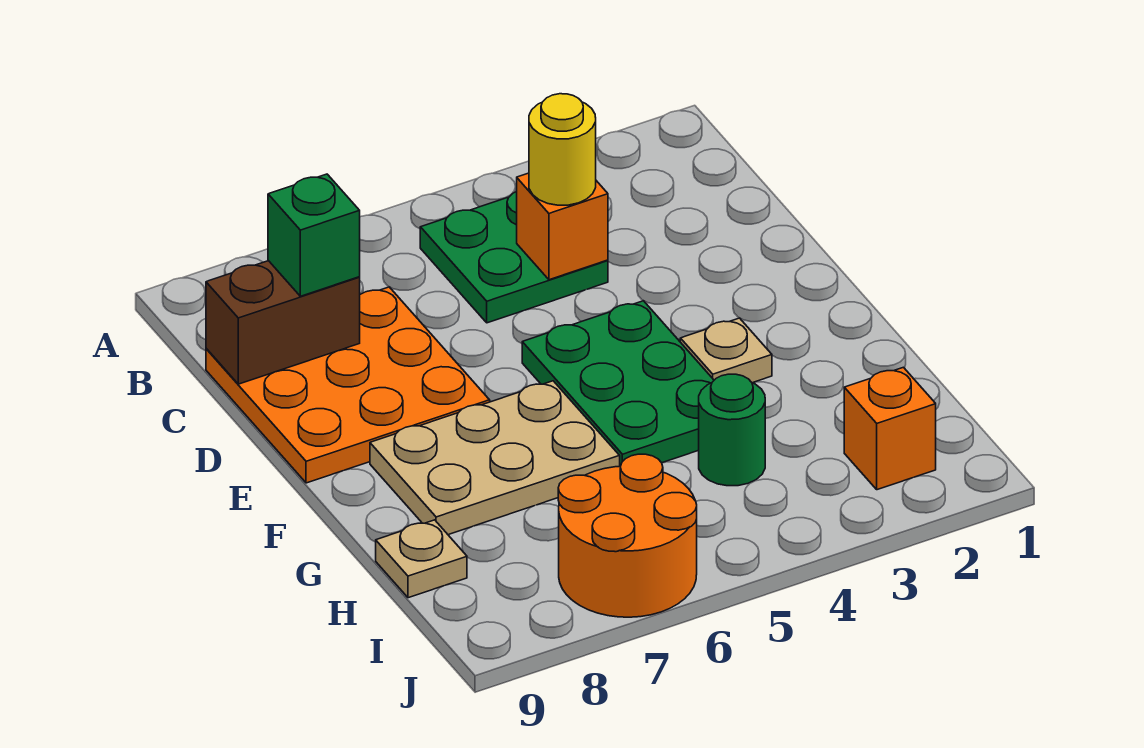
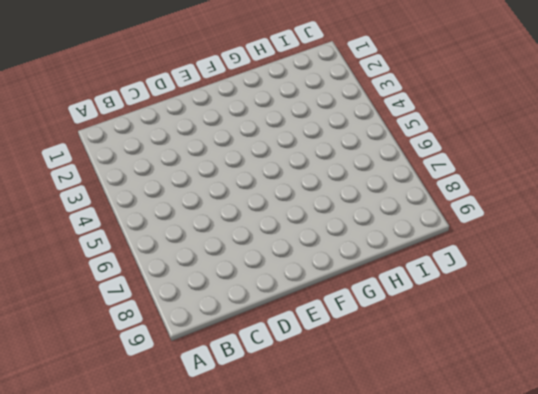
none -> green plate B4:C5 level 1
none -> orange plate C7:E9 level 1
none -> green plate E4:G5 level 1

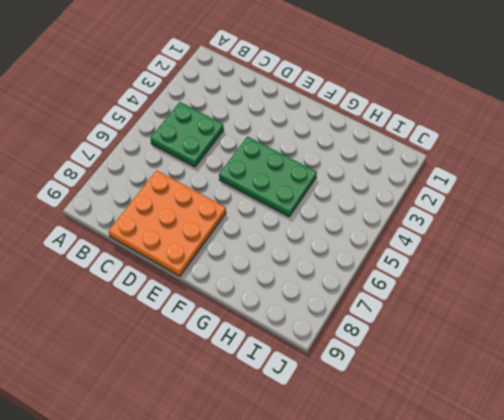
none -> tan plate F3 level 1
none -> tan plate F6:G8 level 1
none -> green round brick H4 level 1

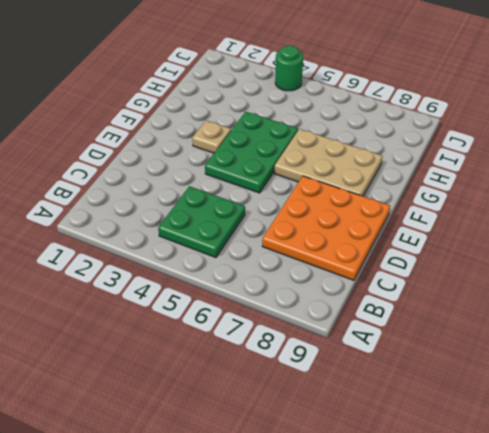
green round brick J4 level 1 -> green round brick H4 level 1
none -> tan plate H9 level 1
none -> orange brick I2 level 1
none -> orange round brick I6:J7 level 1

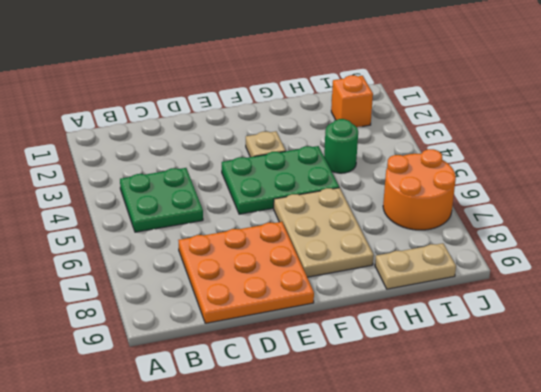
tan plate H9:I9 level 1 -> tan plate H9 level 1
none -> orange brick C4 level 2
none -> brown brick C8:C9 level 2
none -> yellow round brick C4 level 3

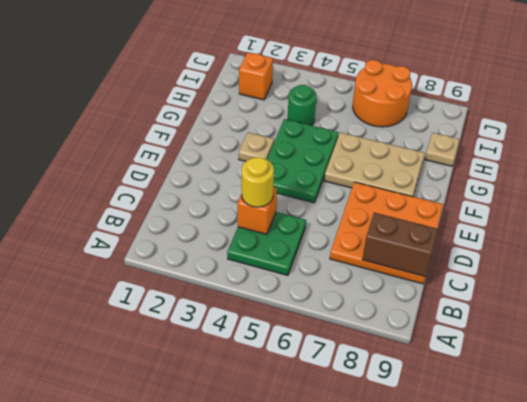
none -> green brick C8 level 3

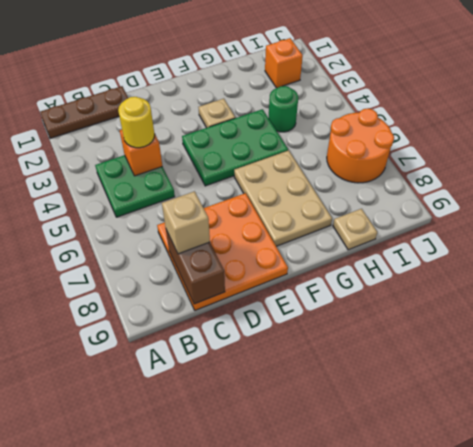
brown plate A1:C1 level 1 -> none
tan brick C8 level 3 -> green brick C8 level 3

